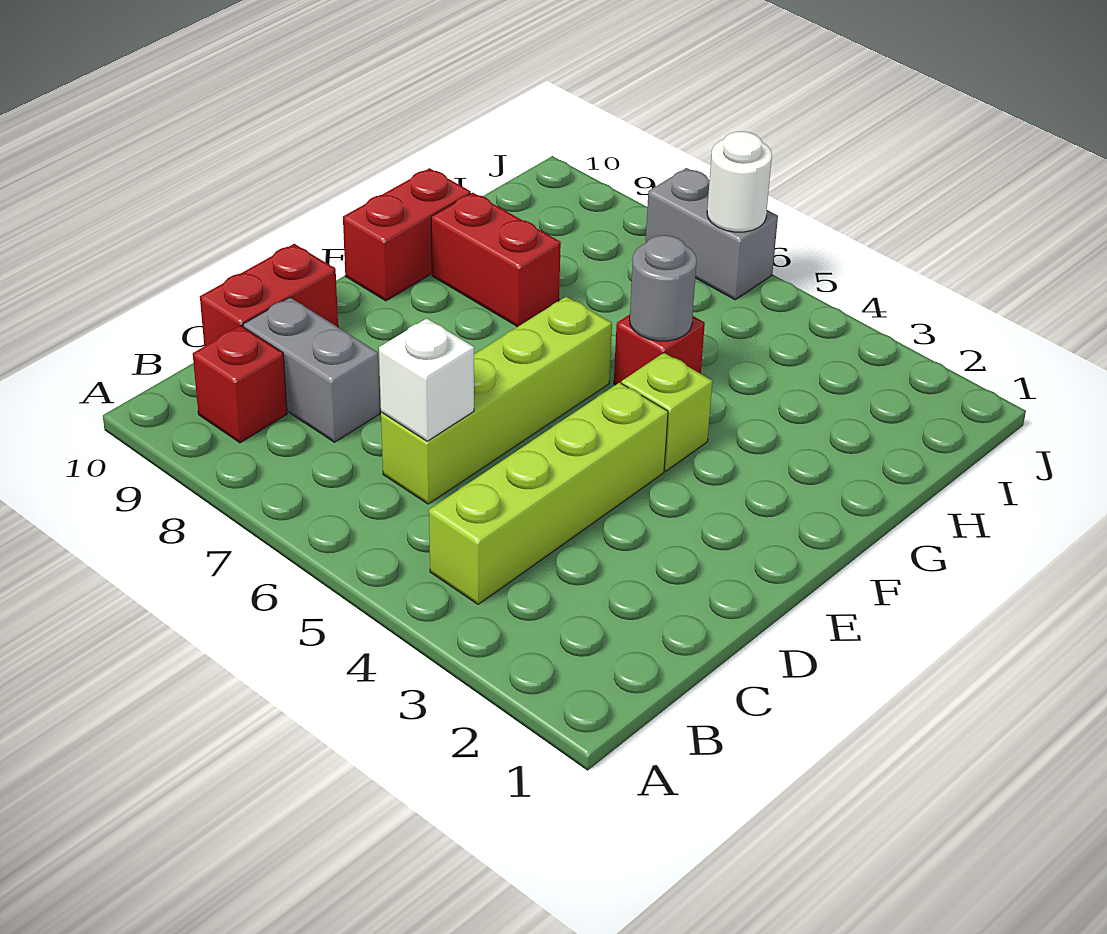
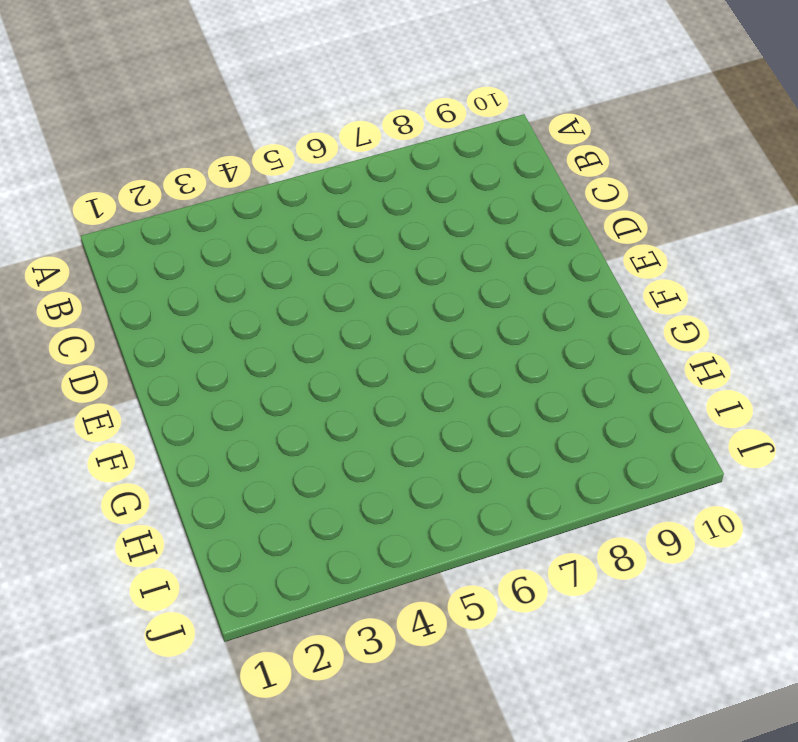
none -> lime brick B4:E4 level 1
none -> red brick B9 level 1
none -> lime brick C6:F6 level 1

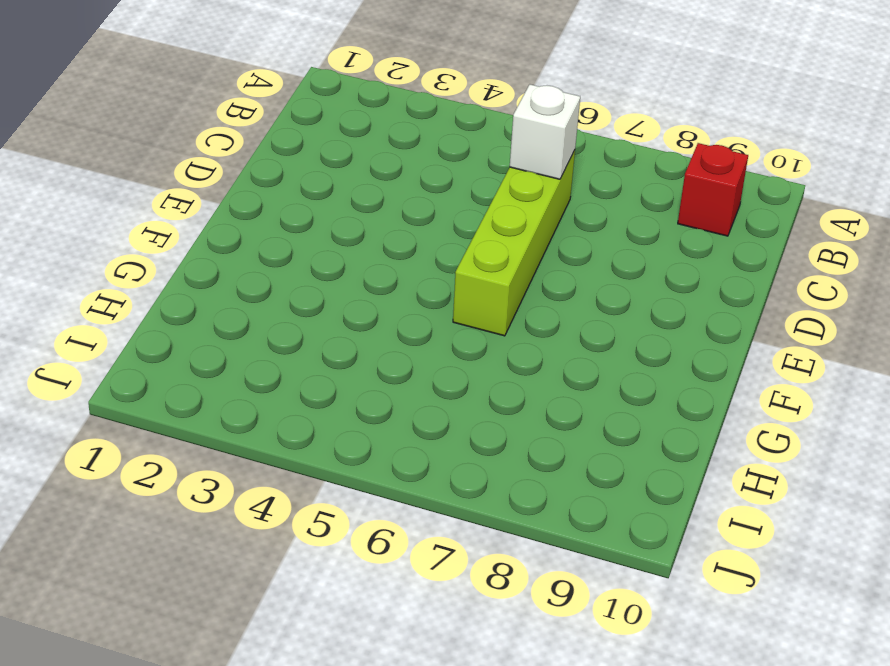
none -> lime brick B4:E4 level 1
none -> grey brick C8:C9 level 1
none -> red brick C10:D10 level 1

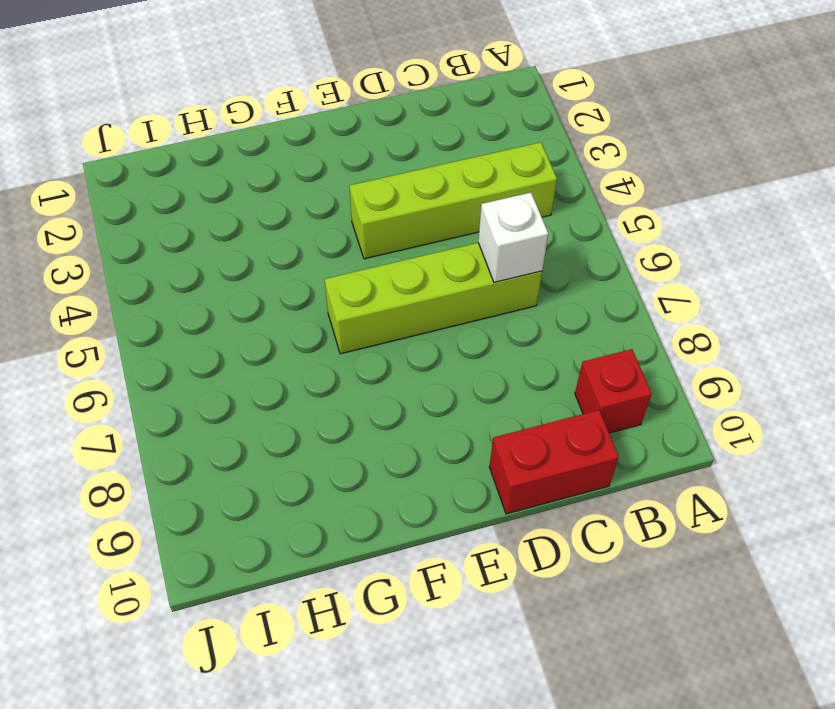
none -> grey brick C8:C9 level 1
none -> lime brick F4 level 1
none -> red brick F10:G10 level 1

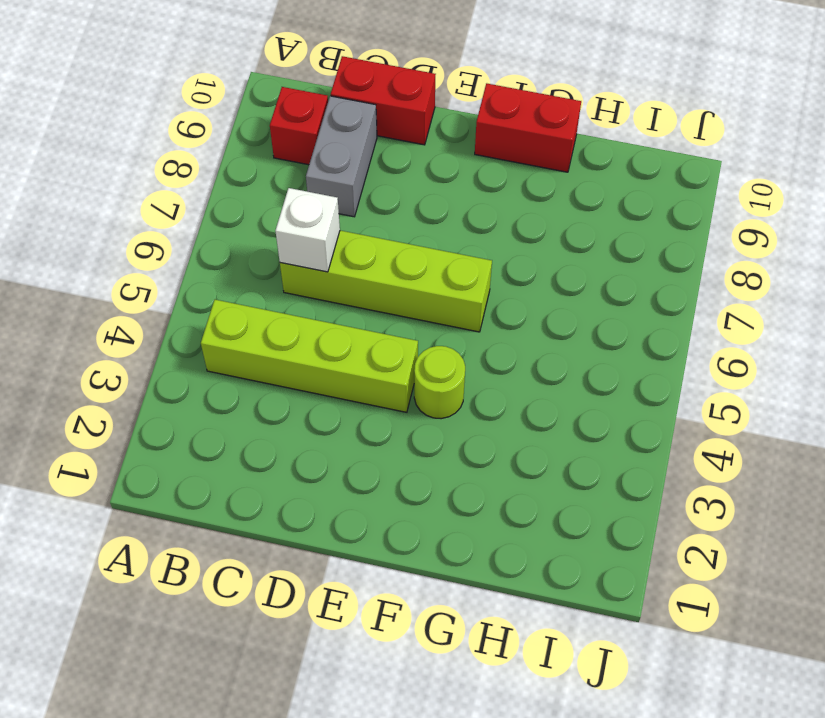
lime round brick F4 level 1 -> lime brick F4 level 1
none -> red brick G5 level 1
none -> red brick G8:G9 level 1
none -> grey brick J6:J7 level 1

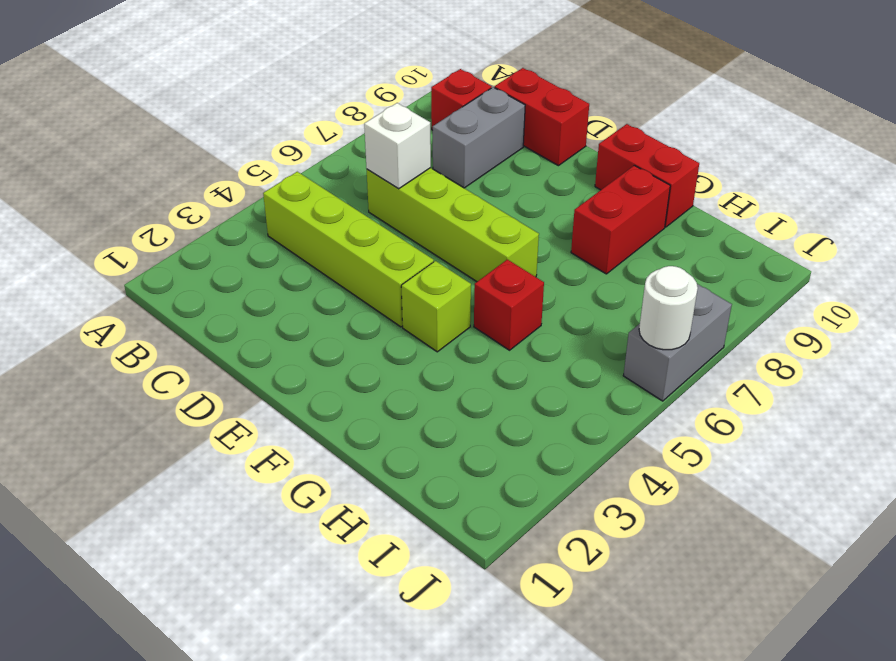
none -> grey round brick G5 level 2

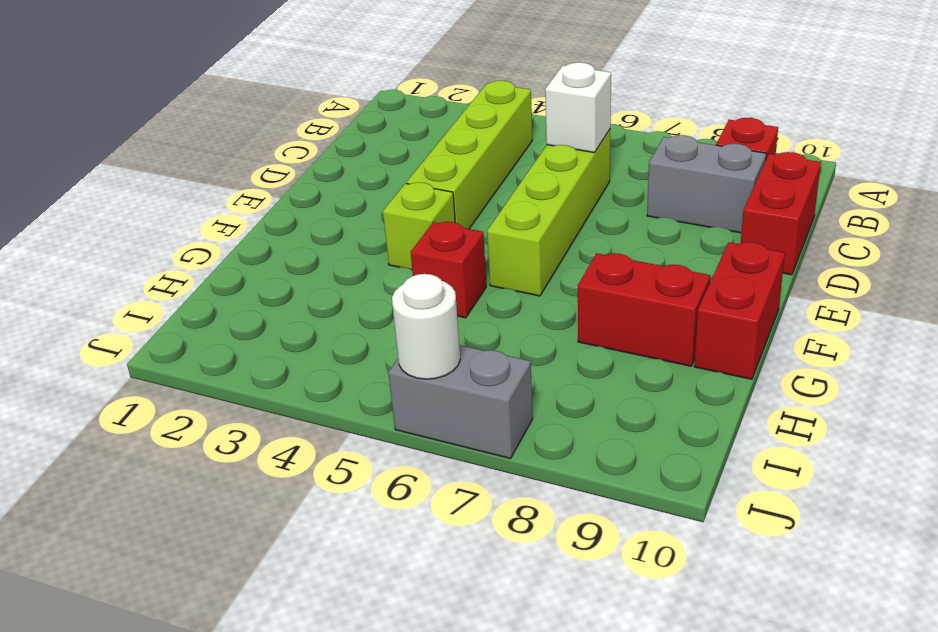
none -> grey round brick G5 level 2

